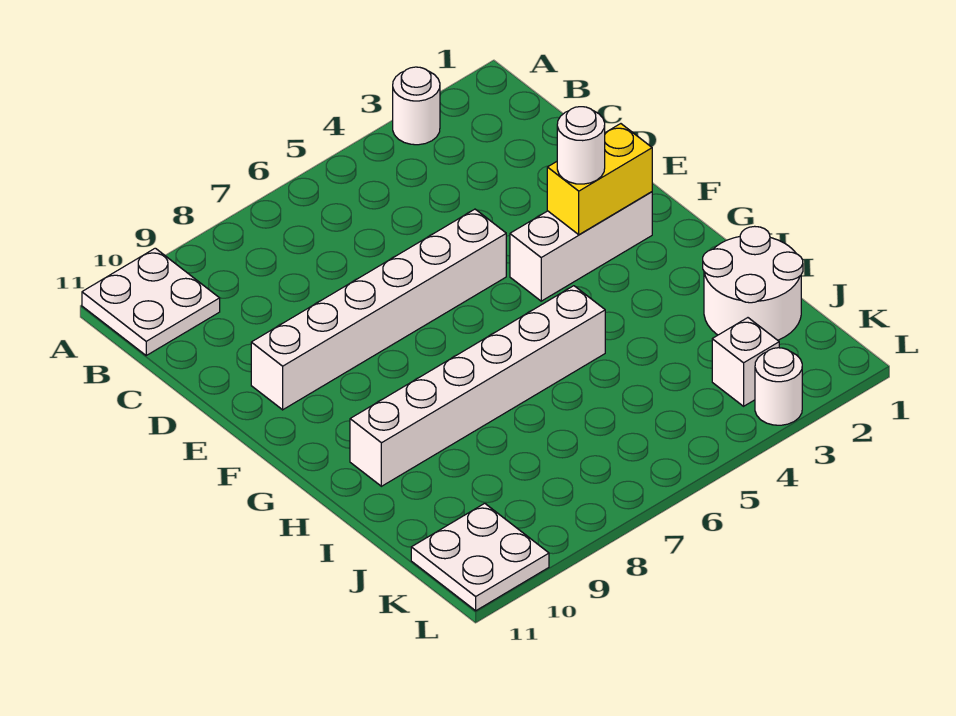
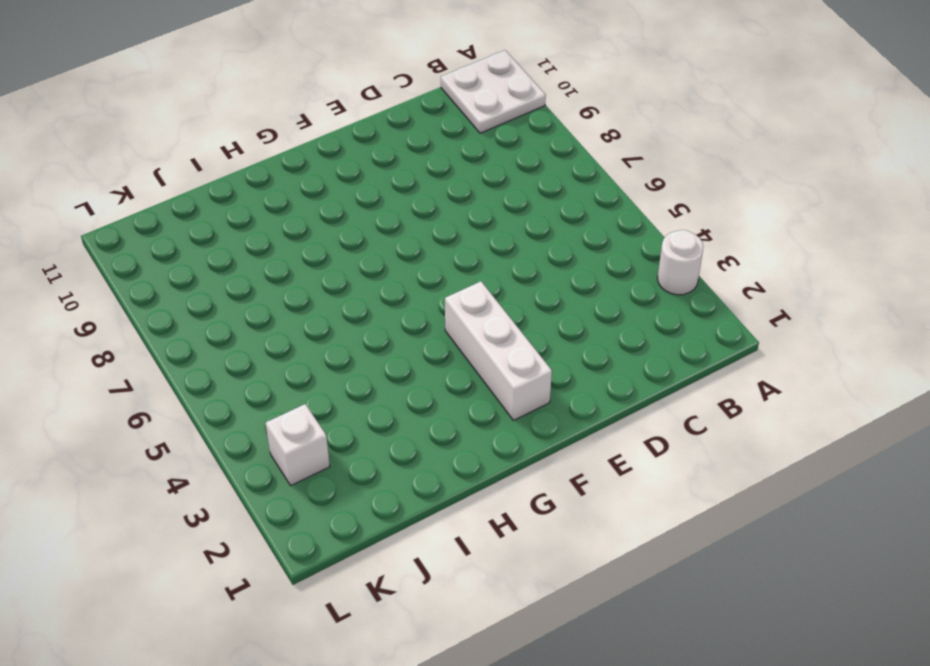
none -> white brick E5:E10 level 1
none -> white brick H5:H10 level 1

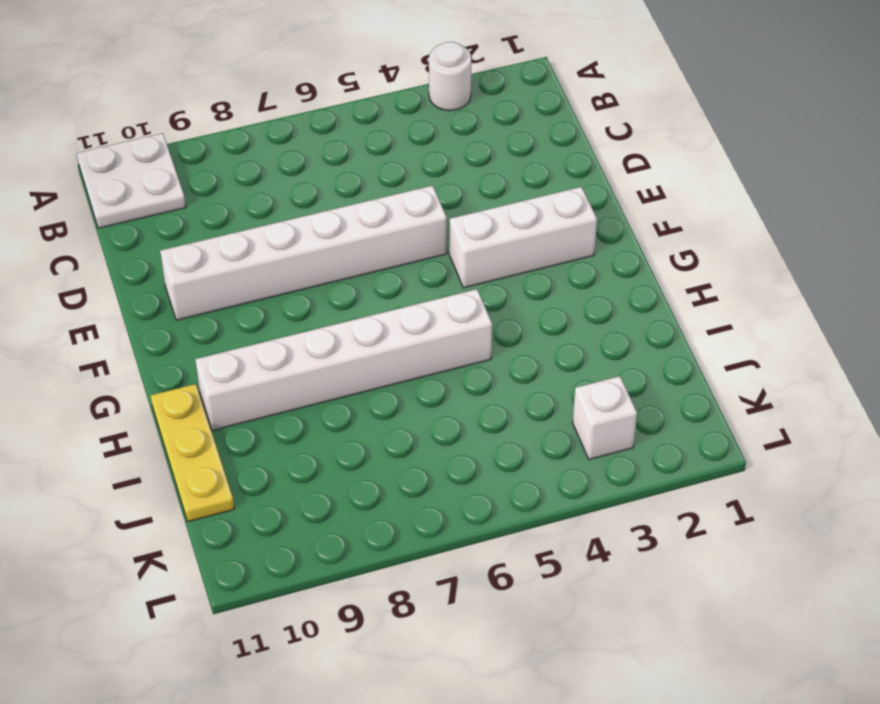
yellow plate H11:J11 level 1 -> none
none -> white round brick I1:J2 level 1
none -> white plate K10:L11 level 1

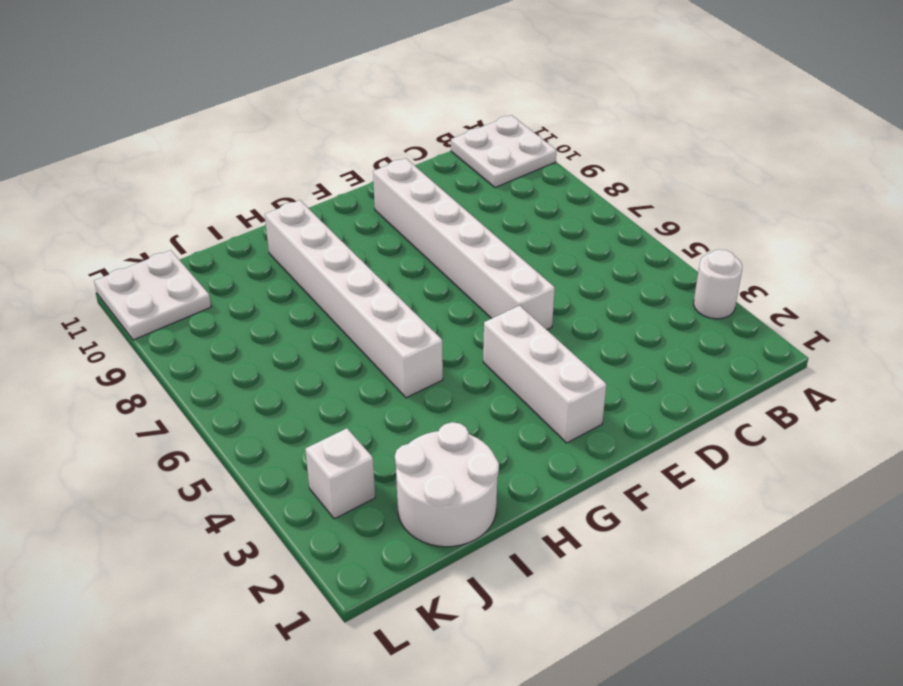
none -> white round brick L3 level 1
none -> yellow brick F2:F3 level 2

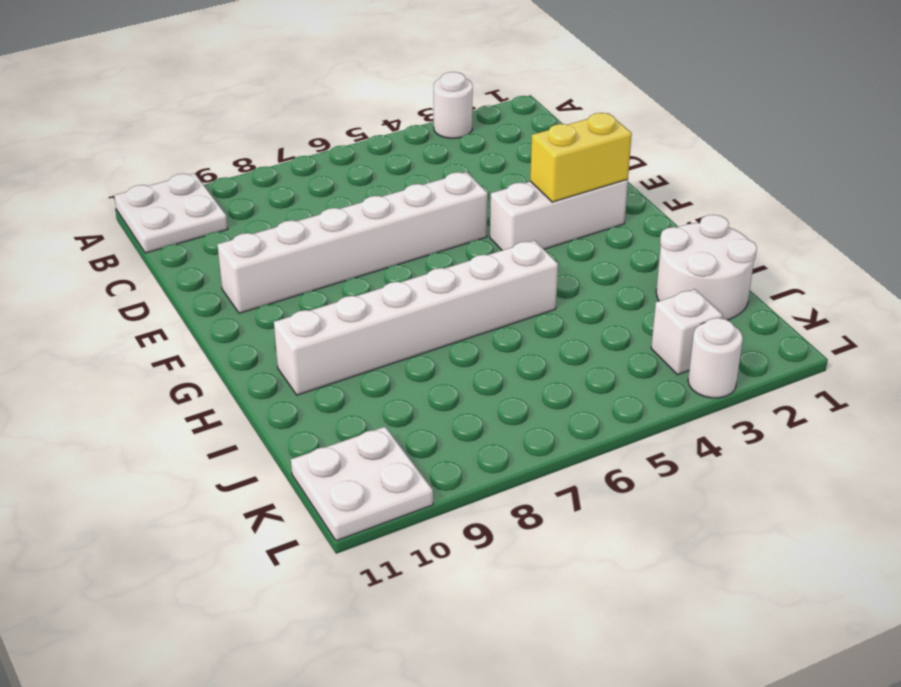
none -> white round brick F3 level 3

